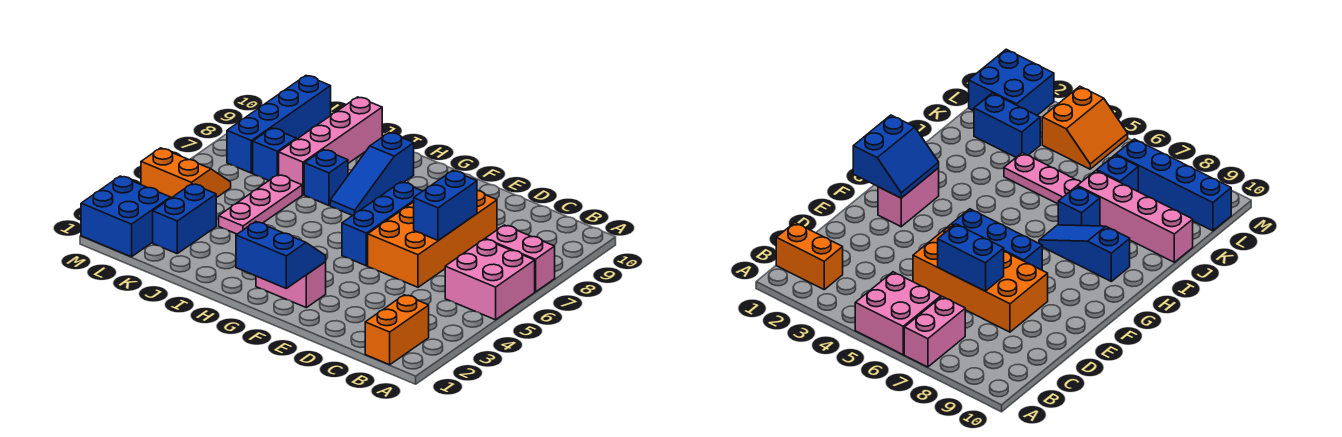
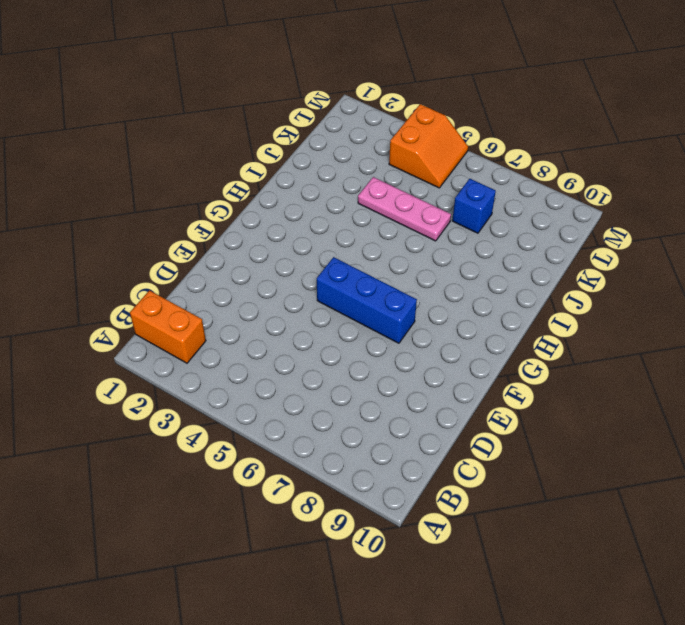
none -> pink brick A5:B6 level 1
none -> pink brick A7:B7 level 1
none -> orange brick D5:E8 level 1

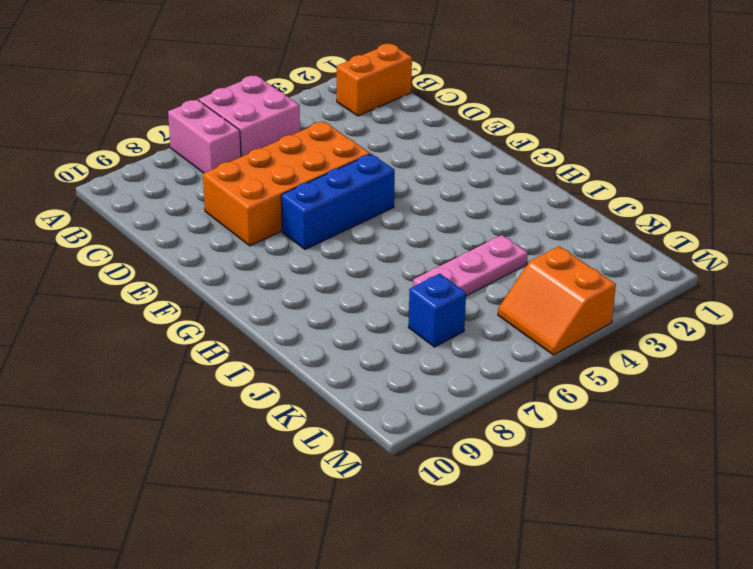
none -> pink brick F2:G2 level 1
none -> blue slope H7:H9 level 1 top 9
none -> blue brick I7 level 1

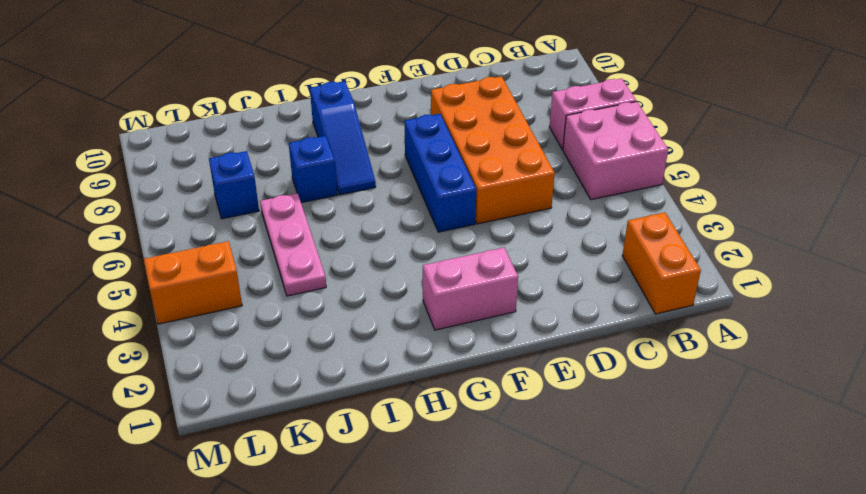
none -> pink brick J7:J10 level 1
none -> blue brick K2:K3 level 1
none -> blue brick L1:M2 level 1

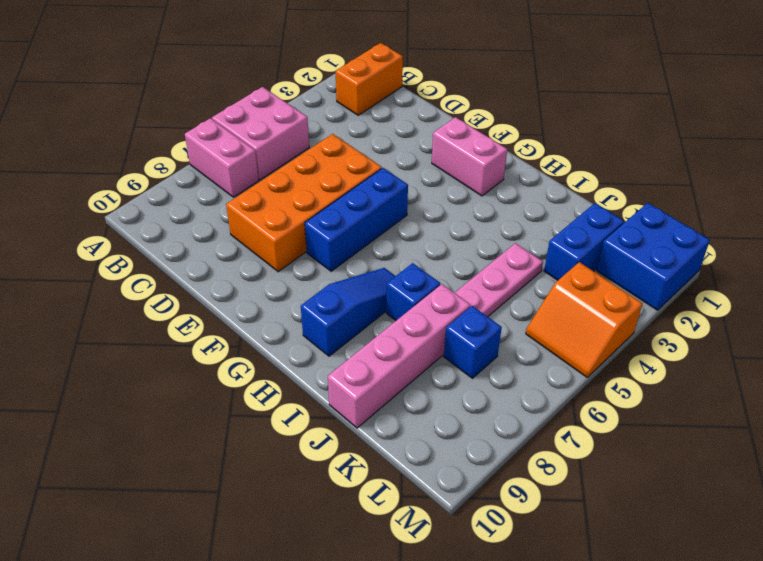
none -> blue brick L7:L10 level 1
none -> blue brick D6:D7 level 2
none -> blue slope F1:G2 level 2 top 1

